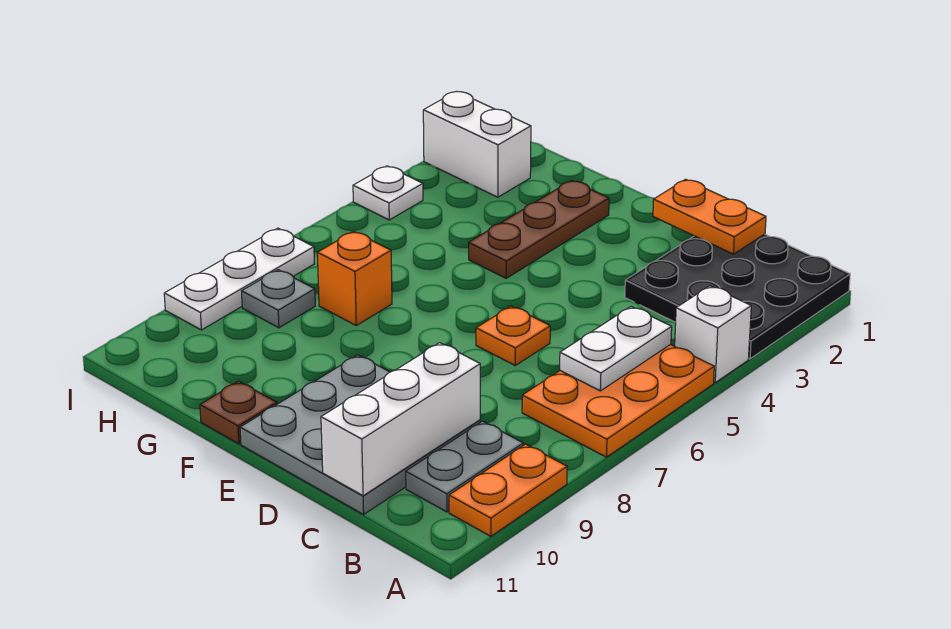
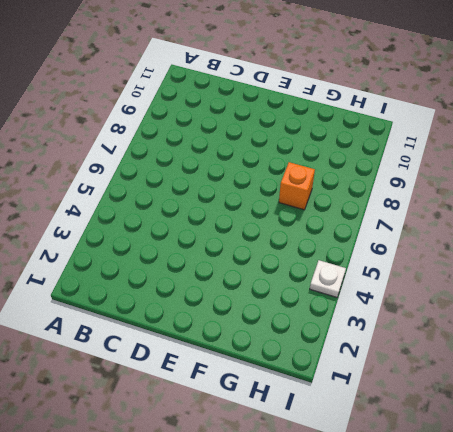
none -> black plate A1:C3 level 1
none -> white brick A4 level 1
none -> orange plate A5:B7 level 1

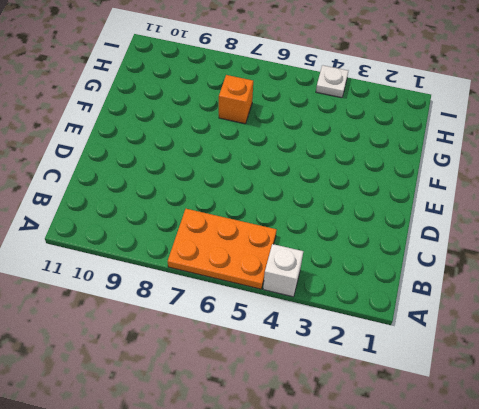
none -> black plate A1:C3 level 1
none -> orange plate A9:A10 level 1
none -> grey plate B9:B10 level 1

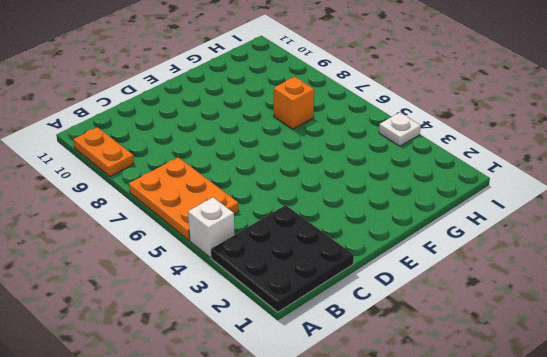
none -> grey plate B9:B10 level 1
none -> grey plate C9:E11 level 1
none -> orange plate D6 level 1

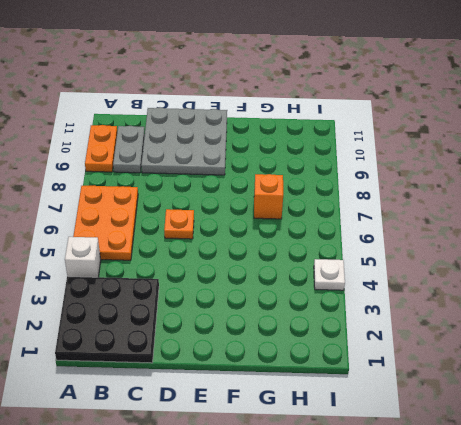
none -> brown plate F2:F4 level 1
none -> brown plate F11 level 1
none -> white brick H2:I2 level 1

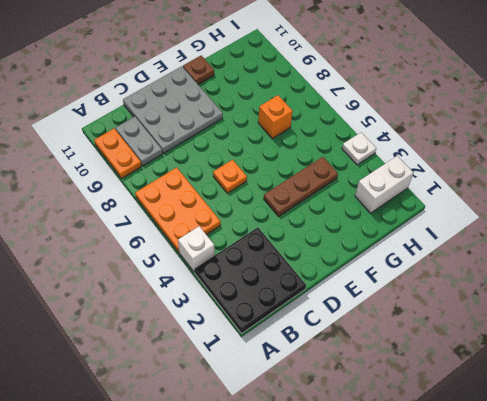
brown plate E4:G4 level 1 -> brown plate F2:F4 level 1
none -> grey plate H8 level 1
none -> white plate I7:I9 level 1
none -> white plate B5:B6 level 2

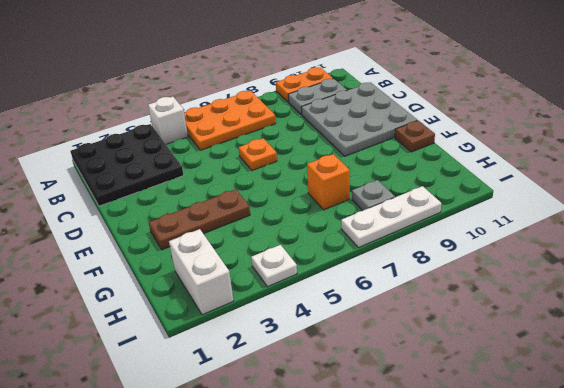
none -> white plate B5:B6 level 2
none -> orange plate C1:D1 level 2
none -> white brick C9:C11 level 2

